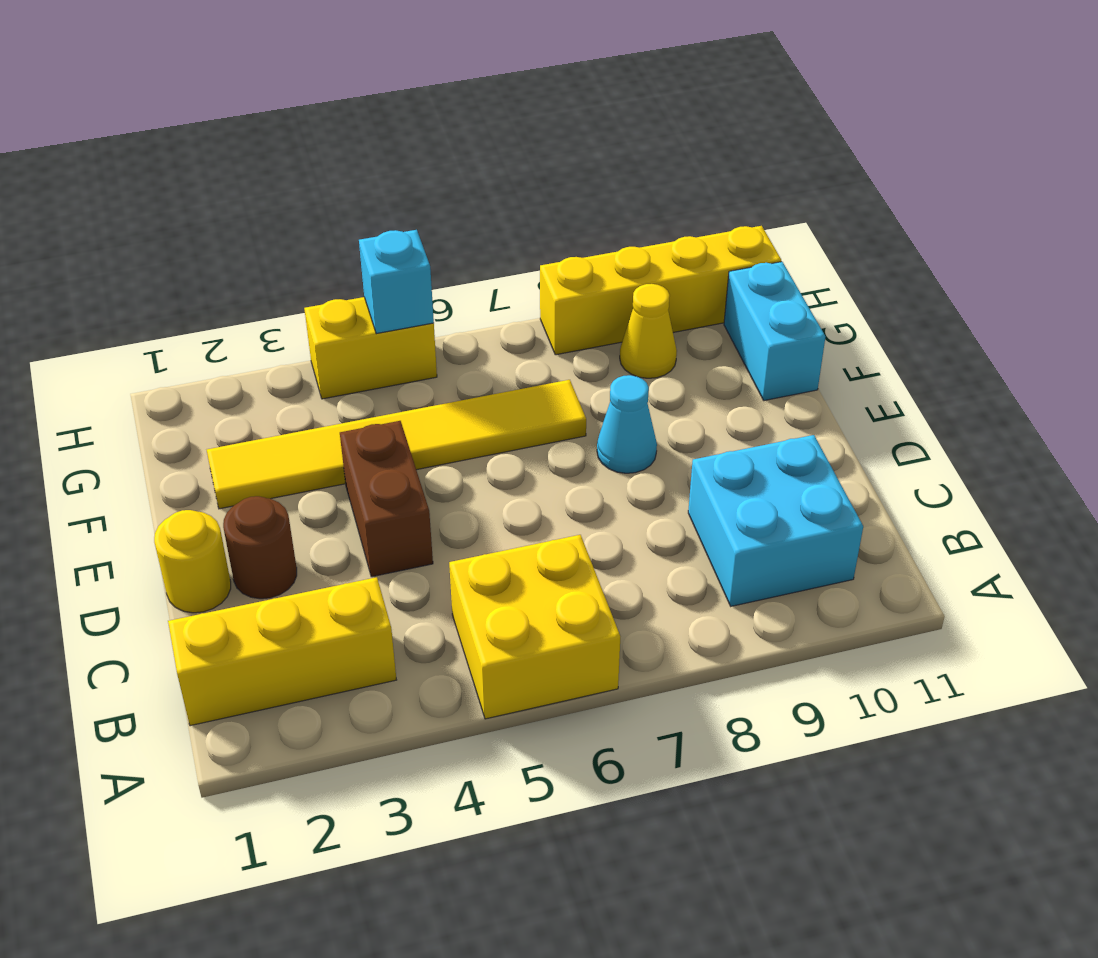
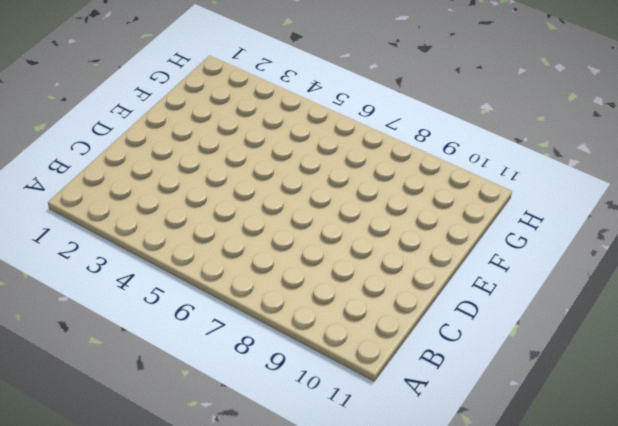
none -> yellow brick A5:B6 level 1
none -> yellow brick B1:B3 level 1
none -> cyan brick B9:C10 level 1

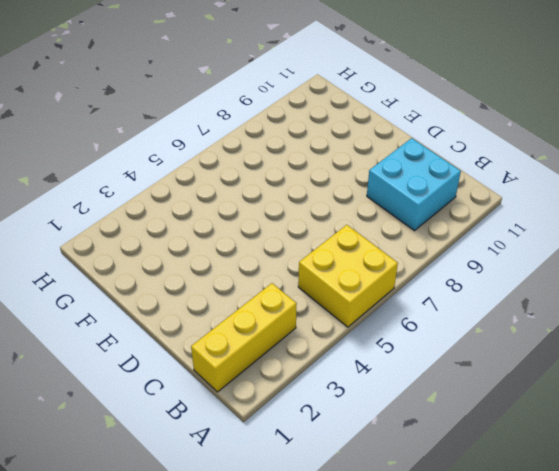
none -> yellow round brick D1 level 1
none -> brown round brick D2 level 1
none -> brown brick D4:E4 level 1

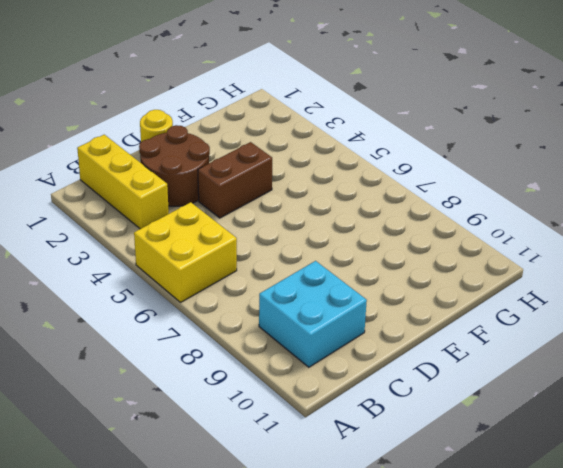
brown round brick C2:D3 level 1 -> brown round brick D2 level 1
none -> cyan cone E8 level 1
none -> yellow tile F2:F7 level 1
none -> cyan brick F11:G11 level 1

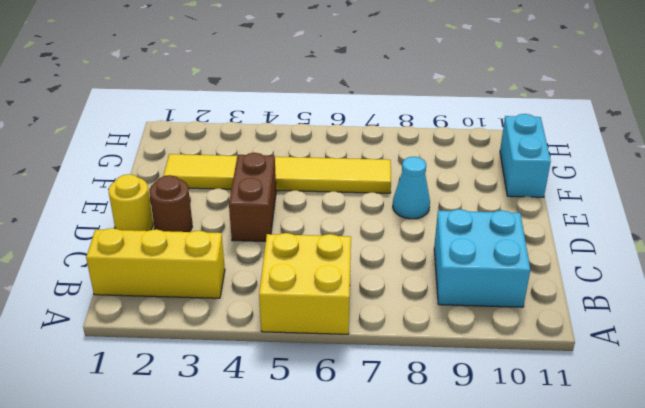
none -> yellow cone G9 level 1
none -> yellow brick H4:H5 level 1
none -> yellow brick H8:H11 level 1

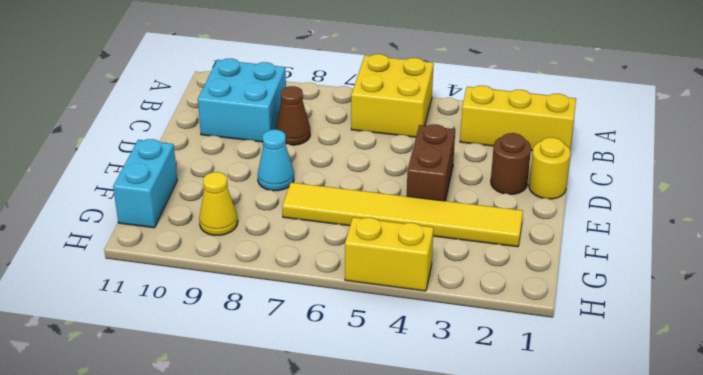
brown cone C8 level 1 -> none
none -> yellow brick H8:H11 level 1
none -> cyan brick H5 level 2

